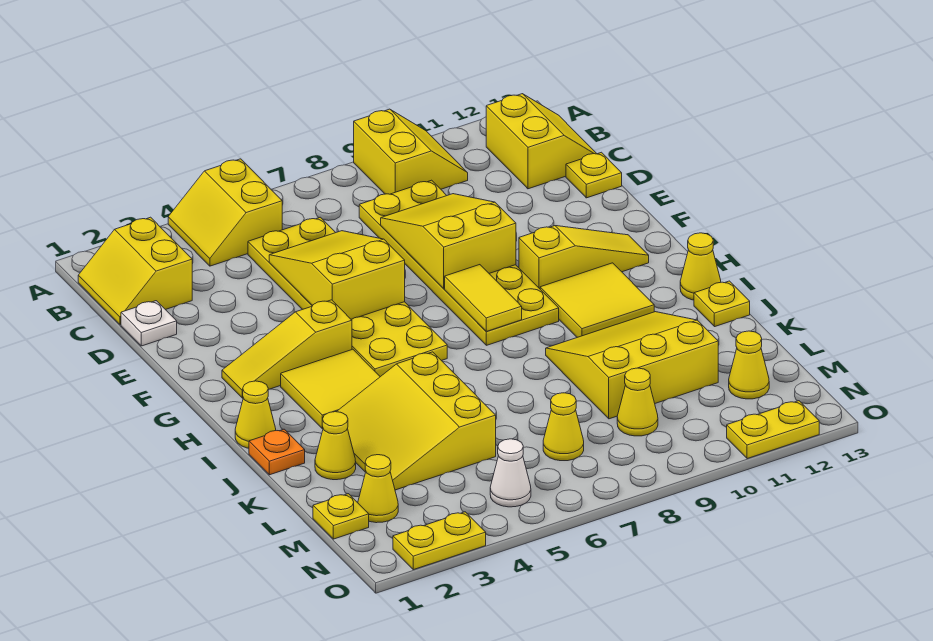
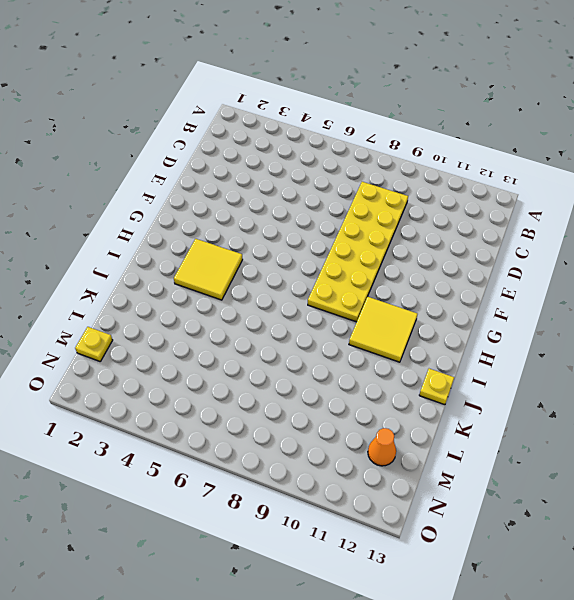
orange cone M12 level 1 -> yellow cone M12 level 1
none -> yellow slope A4:B5 level 1 top 5
none -> yellow slope A9:B10 level 1 top 9
none -> yellow slope B1:C2 level 1 top 2
none -> yellow slope B12:C13 level 1 top 12

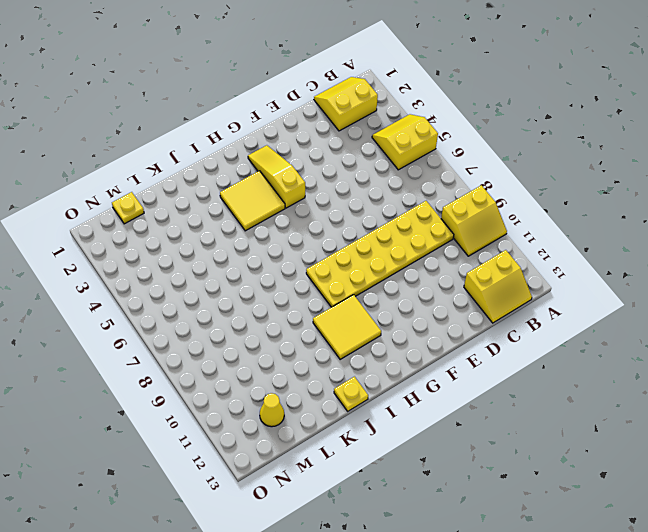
none -> yellow plate C5:H6 level 1
none -> white plate D1 level 1
none -> yellow plate D13 level 1
none -> yellow slope G10:G12 level 1 top 10

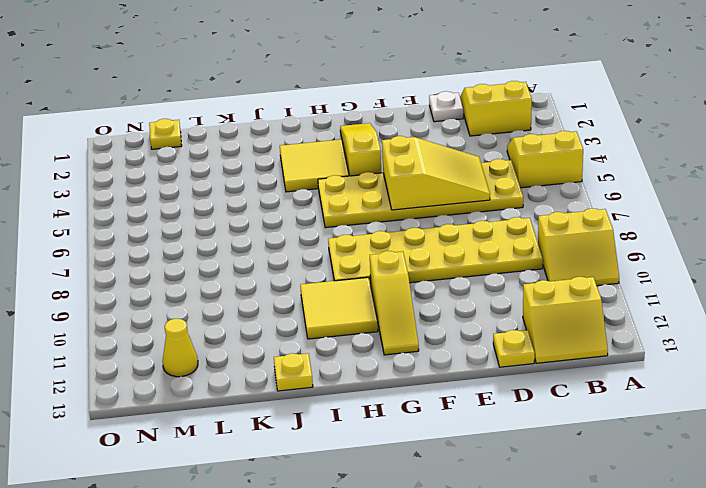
none -> yellow cone I1 level 1
none -> yellow cone I13 level 1
none -> orange plate J1 level 1
none -> yellow slope J3:L5 level 1 top 5

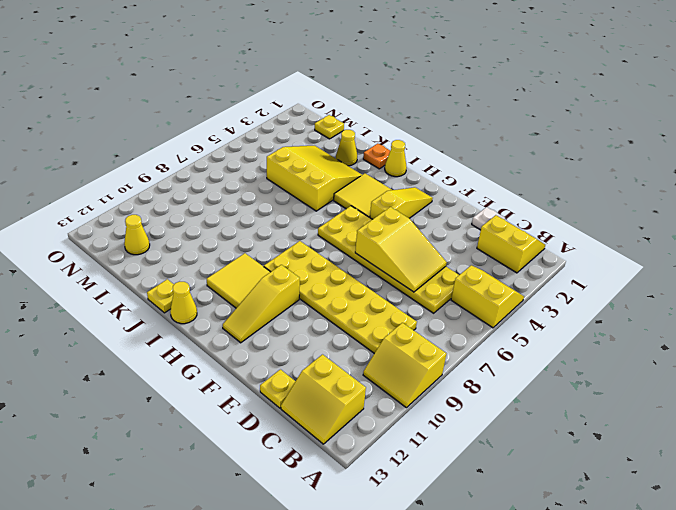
none -> yellow slope J9:L11 level 1 top L
none -> yellow cone M2 level 1
none -> yellow cone M7 level 1
none -> yellow cone M9 level 1

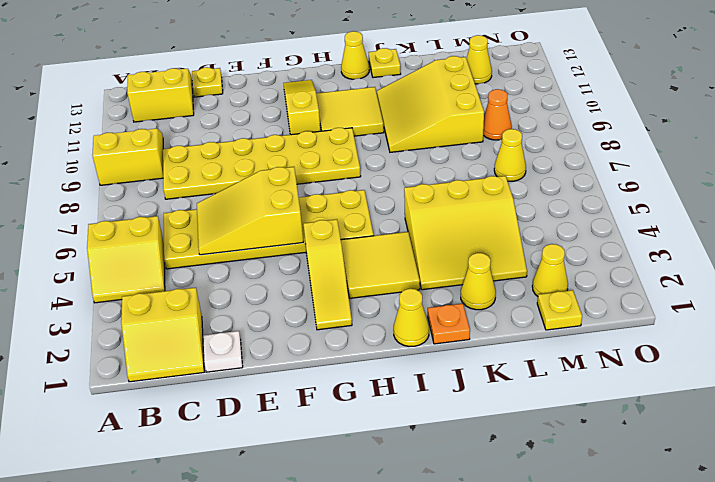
orange cone M9 level 1 -> yellow cone M9 level 1
none -> white cone N5 level 1
none -> yellow plate O2:O3 level 1
none -> yellow plate O11:O12 level 1
none -> yellow slope D8:F9 level 2 top F

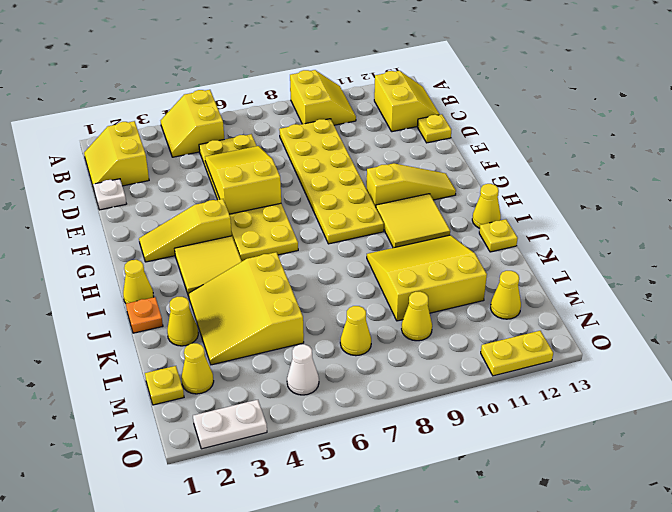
white plate O2:O3 level 1 -> yellow plate O2:O3 level 1
none -> yellow slope D8:F9 level 2 top F
none -> yellow tile G8:H8 level 2

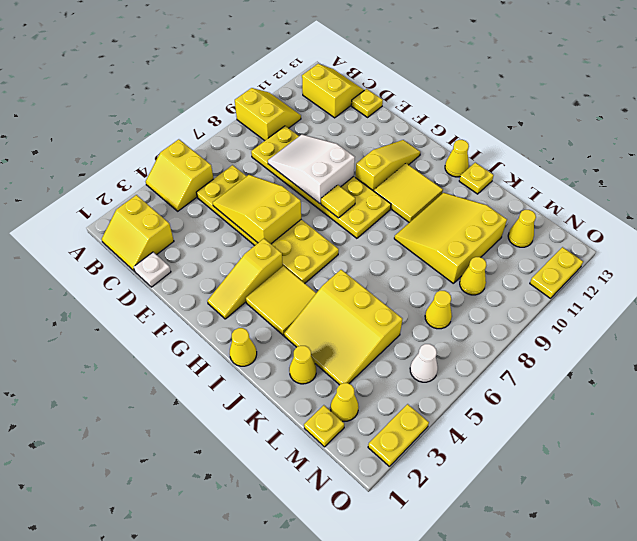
white slope D8:F9 level 2 top F -> yellow slope D8:F9 level 2 top F
yellow tile G8 level 2 -> yellow tile G8:H8 level 2
none -> orange plate J1 level 1

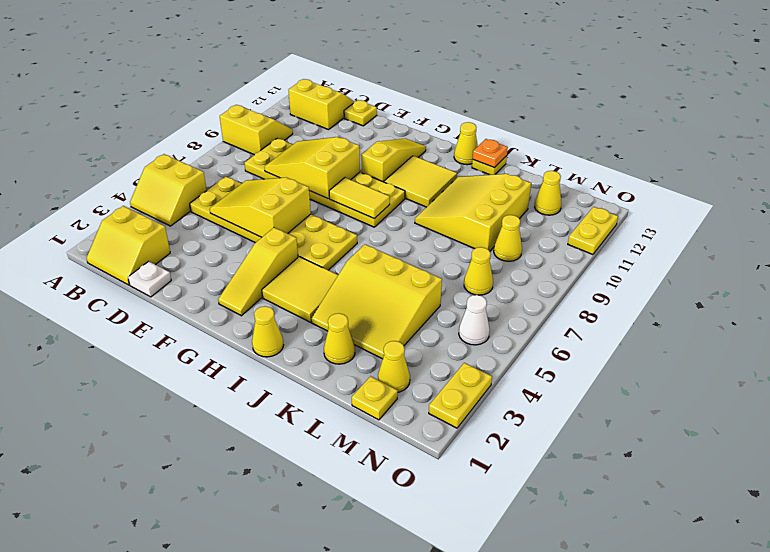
orange plate J13 level 2 -> orange plate J1 level 1

